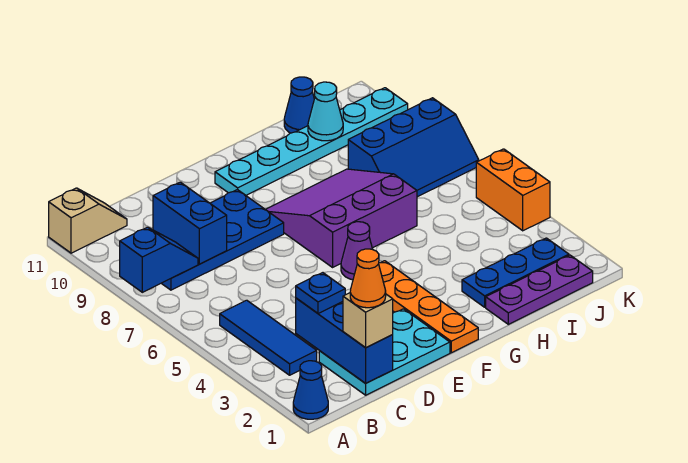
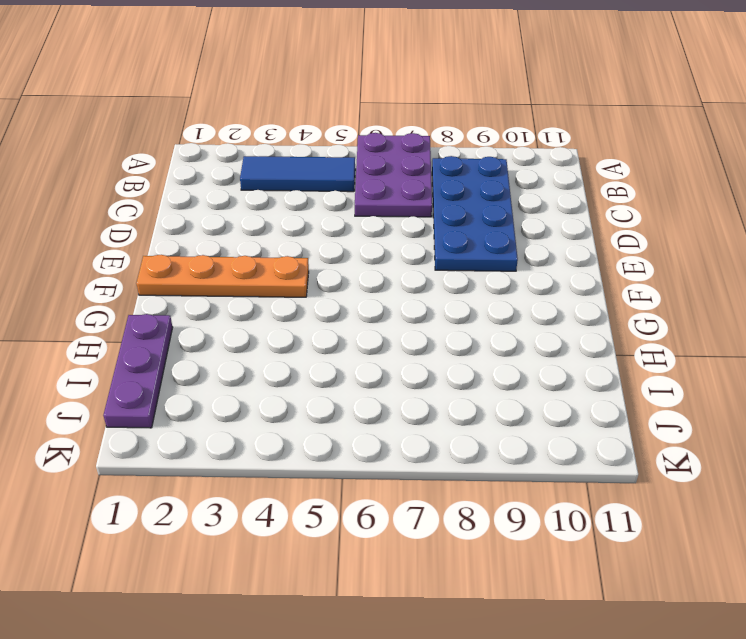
purple plate A6:C7 level 1 -> none
none -> blue cone A1 level 1
none -> tan slope A11:B11 level 1 top A
none -> cyan plate C1:E2 level 1

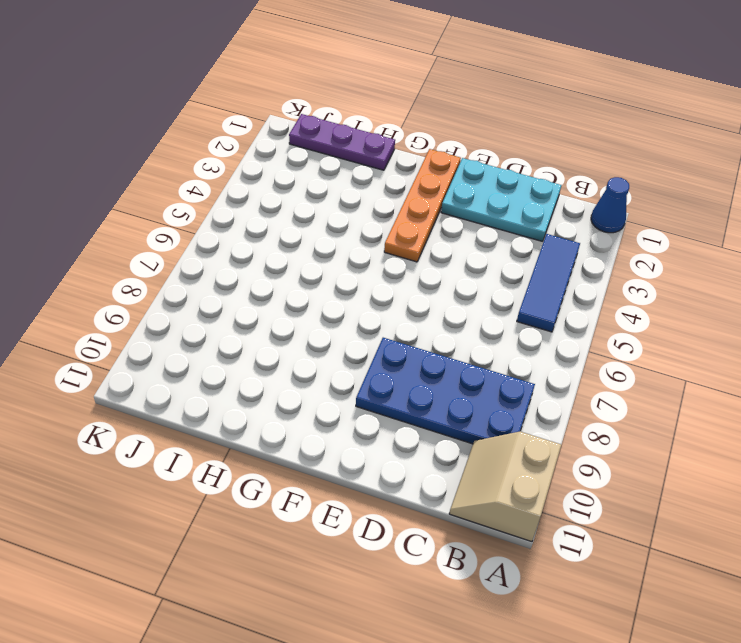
tan slope A10:B11 level 1 top A -> tan slope A11:B11 level 1 top A
none -> purple cone F5 level 1
none -> purple slope F6:H8 level 1 top 6
none -> cyan plate F10:K10 level 1

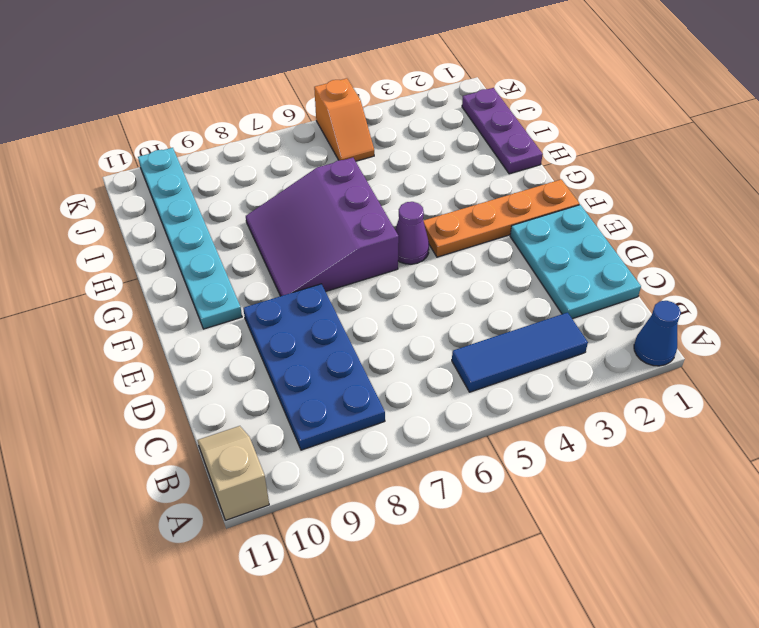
orange slope J5:K5 level 1 top K -> orange brick K4:K5 level 1
none -> blue plate H2:J2 level 1
none -> blue slope I7:K8 level 1 top 8
none -> blue cone I11 level 1

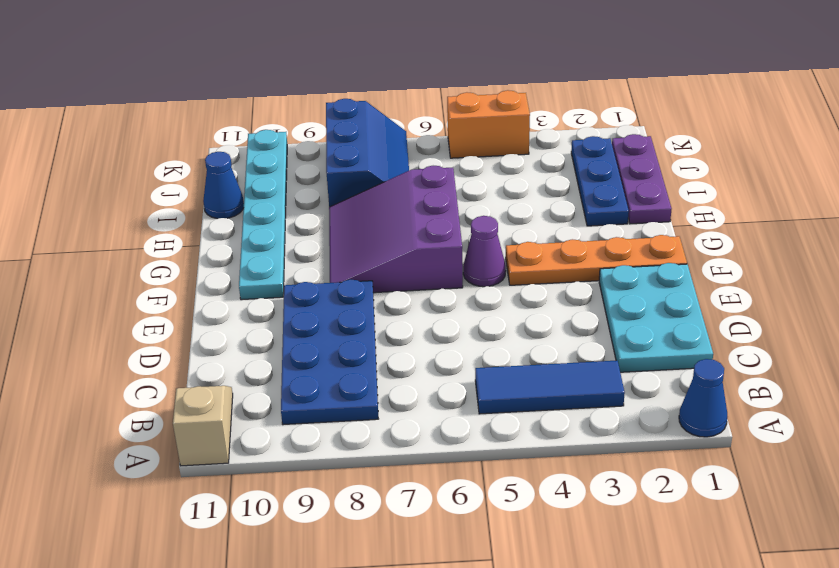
none -> blue slope A8:B8 level 2 top A
none -> blue brick C1:C3 level 2
none -> blue brick C8:C9 level 2

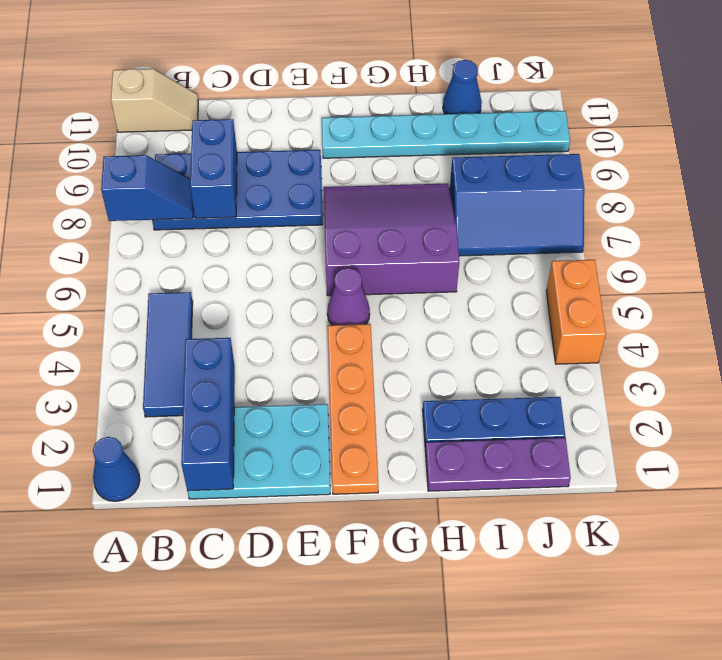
none -> cyan cone I10 level 2
none -> tan brick C1 level 3
none -> blue plate C3 level 3

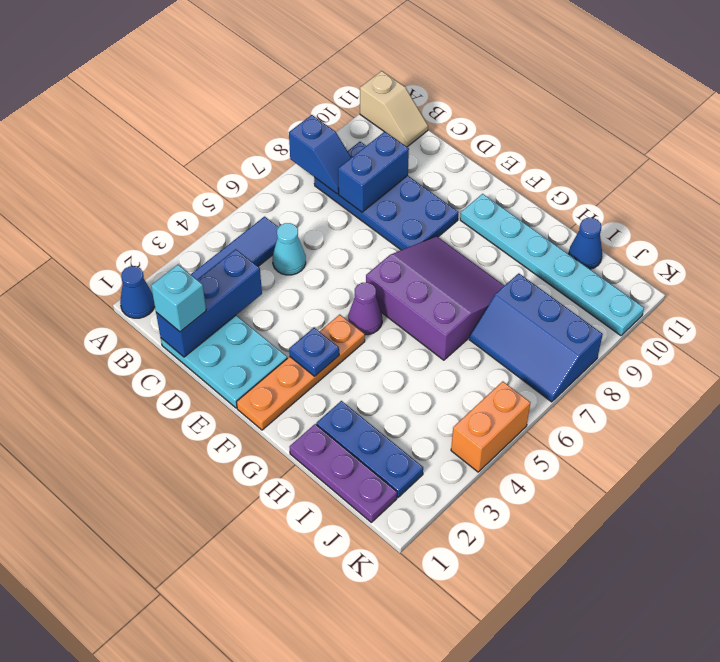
cyan brick C1 level 3 -> tan brick C1 level 3
cyan cone C5 level 1 -> cyan cone I10 level 2
blue plate F3 level 2 -> blue plate C3 level 3
none -> orange cone C1 level 4

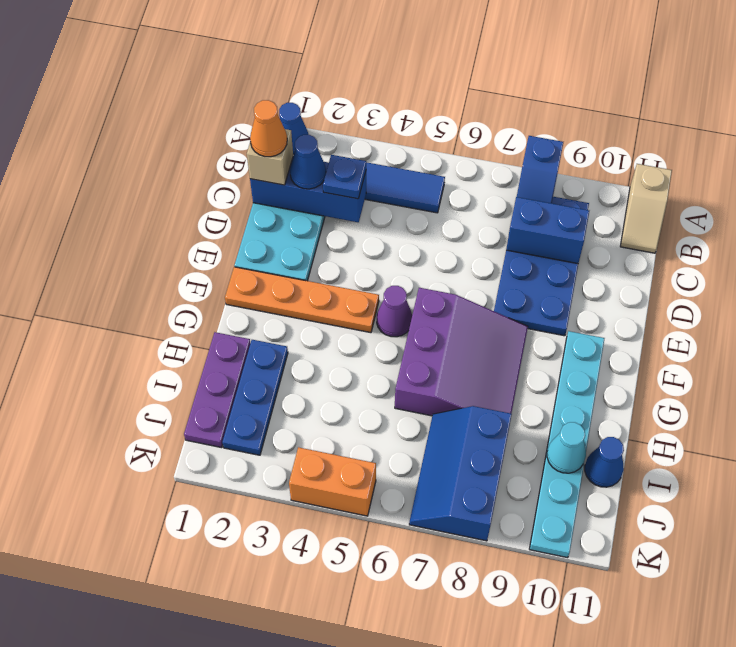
blue cone C2 level 3 -> none

